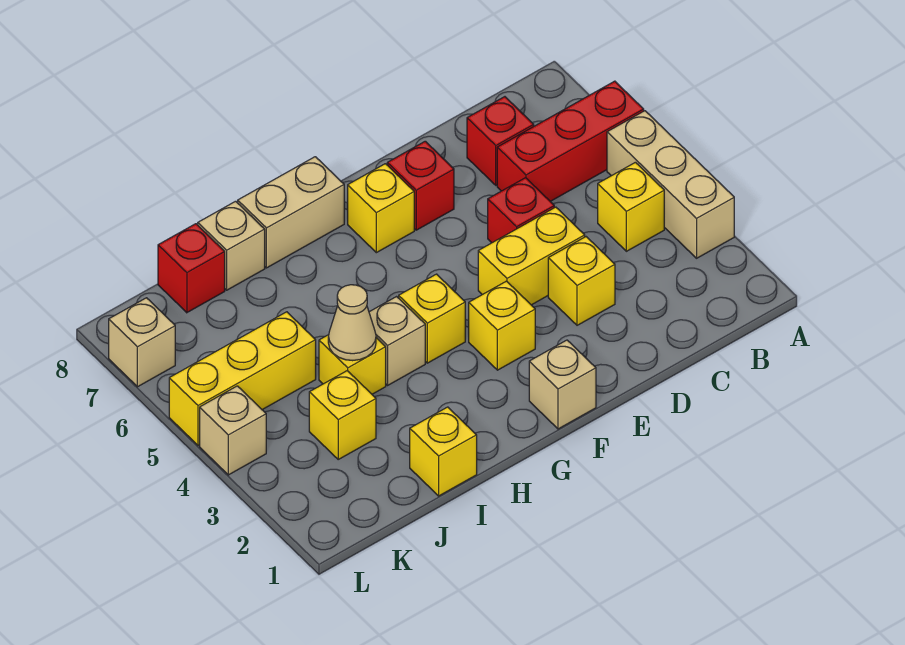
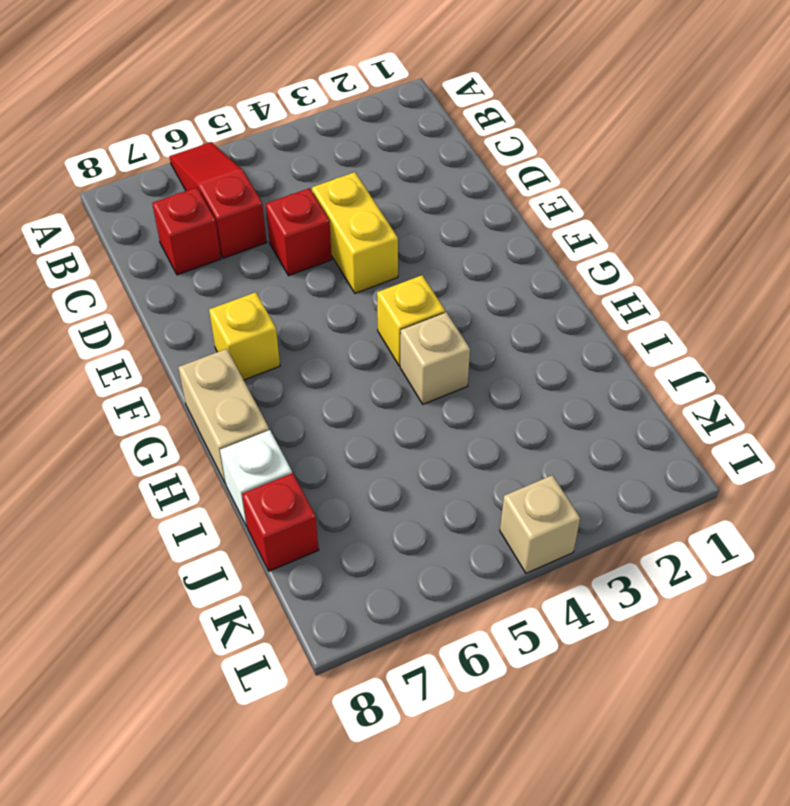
red slope A6:C6 level 1 top C -> red brick A6:C6 level 1
white brick I8 level 1 -> tan brick I8 level 1
none -> tan brick A3:A5 level 1
none -> yellow brick B4 level 1
none -> yellow brick D3 level 1

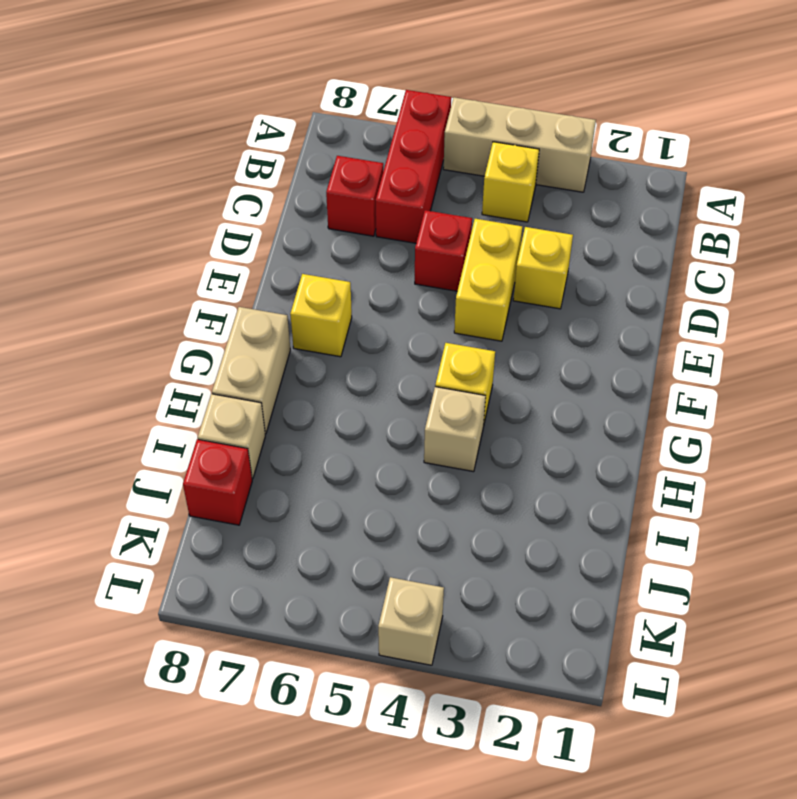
none -> red brick E7 level 1
none -> tan brick F1 level 1
none -> yellow brick F3 level 1

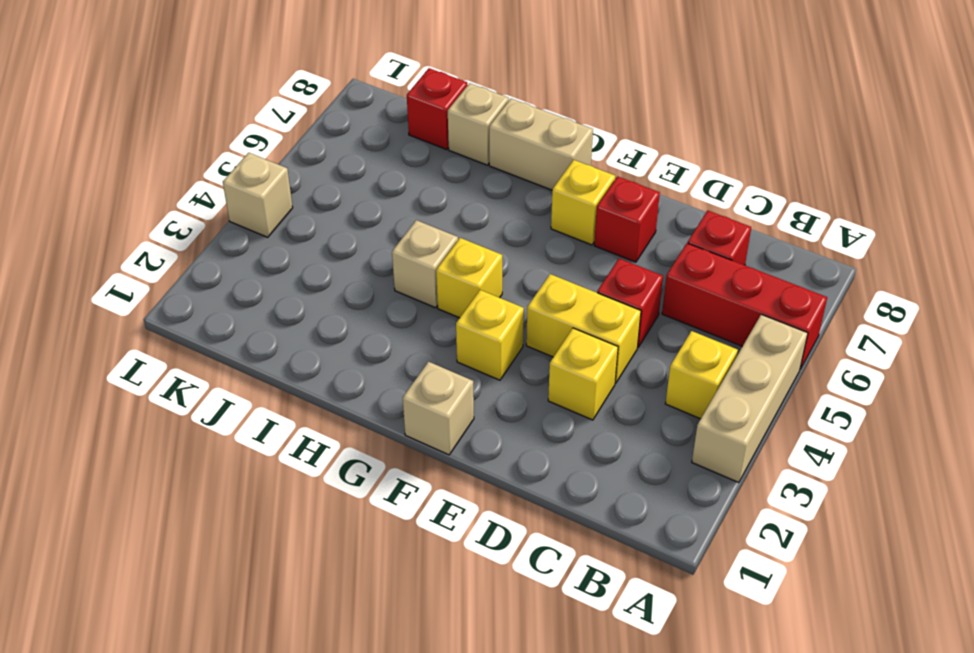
none -> yellow brick I1 level 1
none -> yellow brick I4 level 1
none -> yellow brick J3 level 1

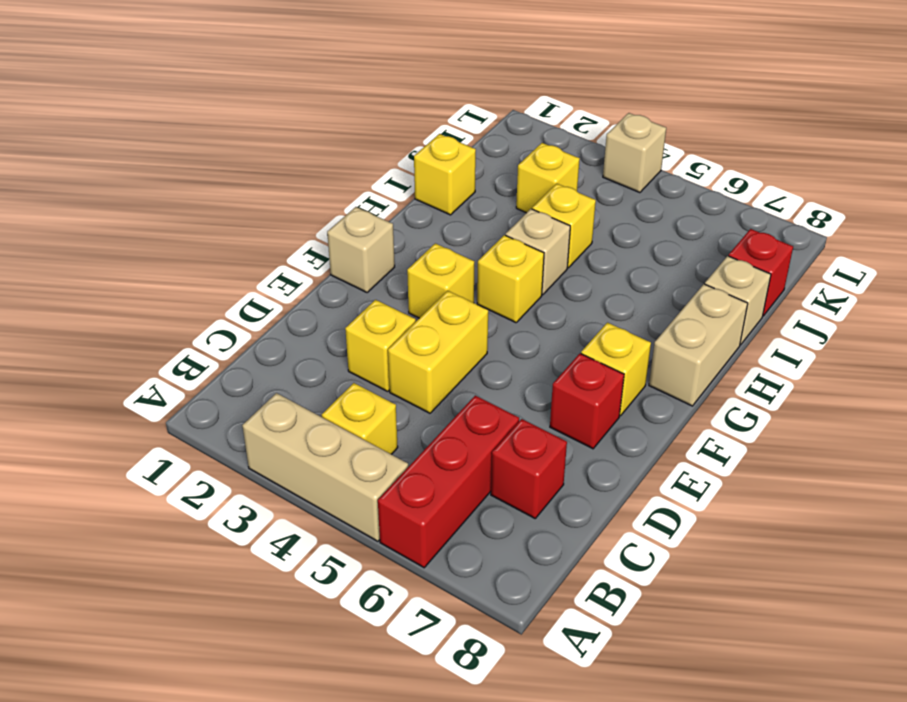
none -> red brick D5 level 1
none -> yellow brick J5:L5 level 1
none -> tan brick L7 level 1

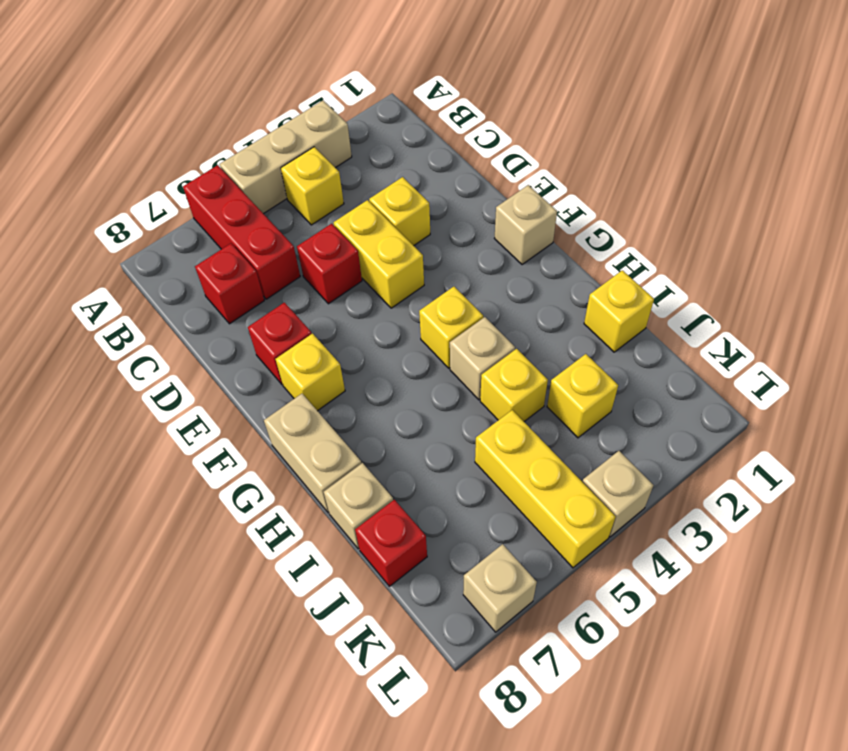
none -> yellow brick F3 level 1
none -> tan cone I4 level 2

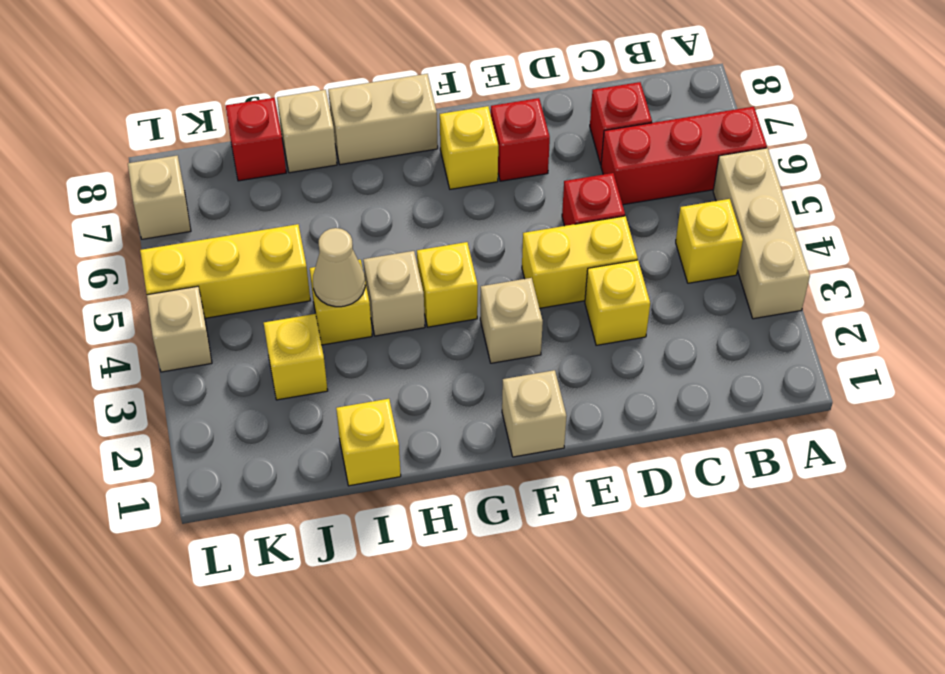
tan brick F3 level 1 -> yellow brick F3 level 1

